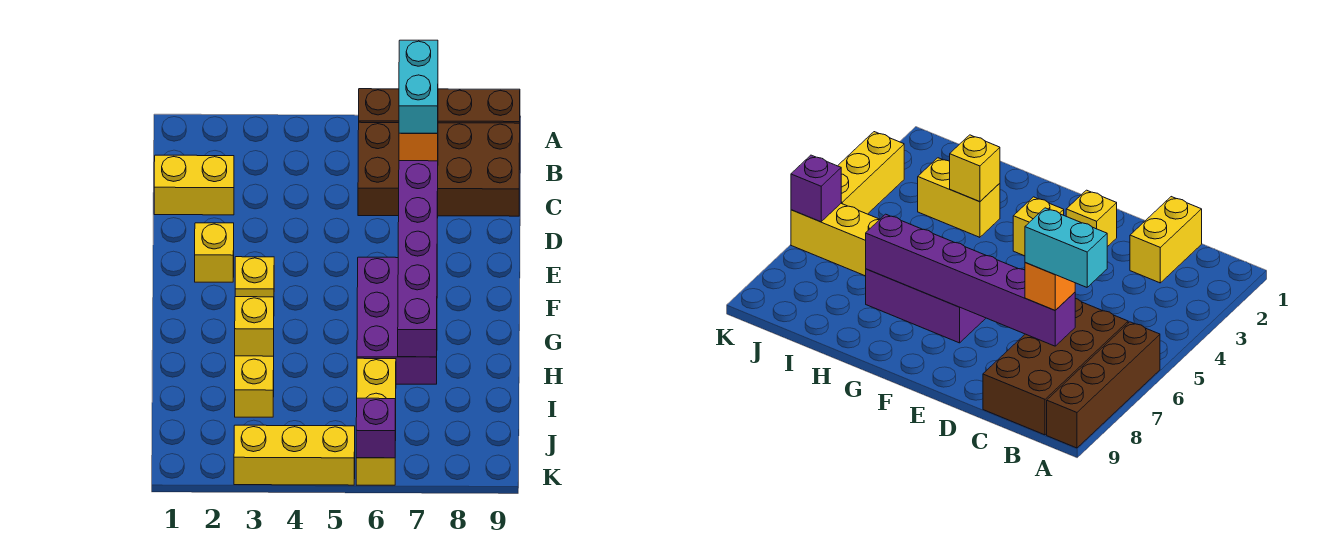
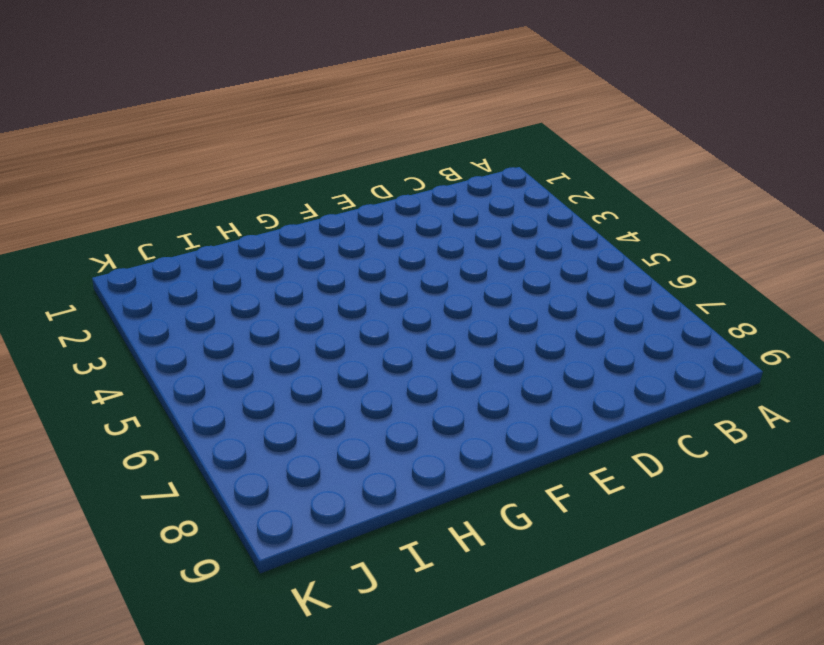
none -> brown brick A6:A9 level 1
none -> brown brick B6:C9 level 1
none -> yellow brick C1:C2 level 1

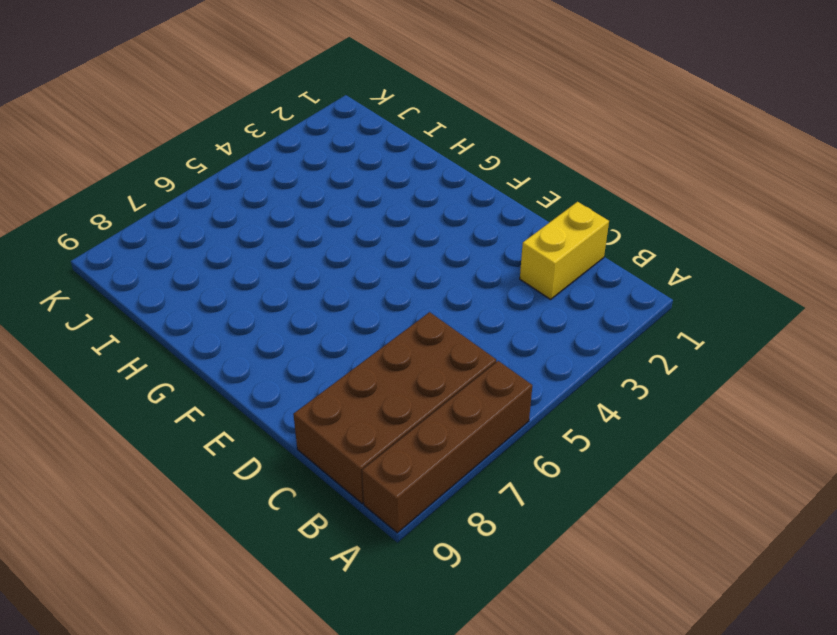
none -> yellow brick E2 level 1
none -> yellow brick F3 level 1
none -> purple brick F6:H7 level 1

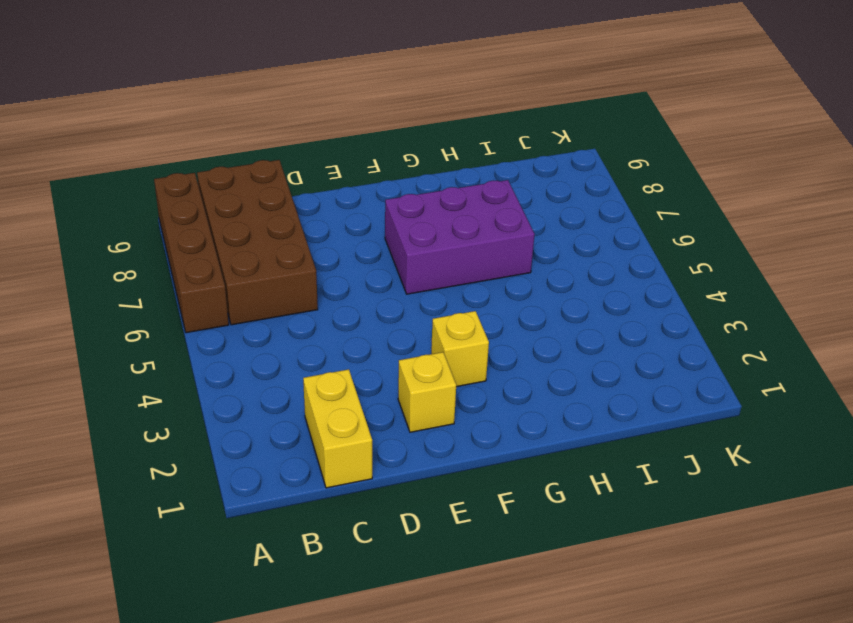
none -> yellow brick H3:I3 level 1
none -> yellow brick I6:K6 level 1
none -> yellow brick K3:K5 level 1

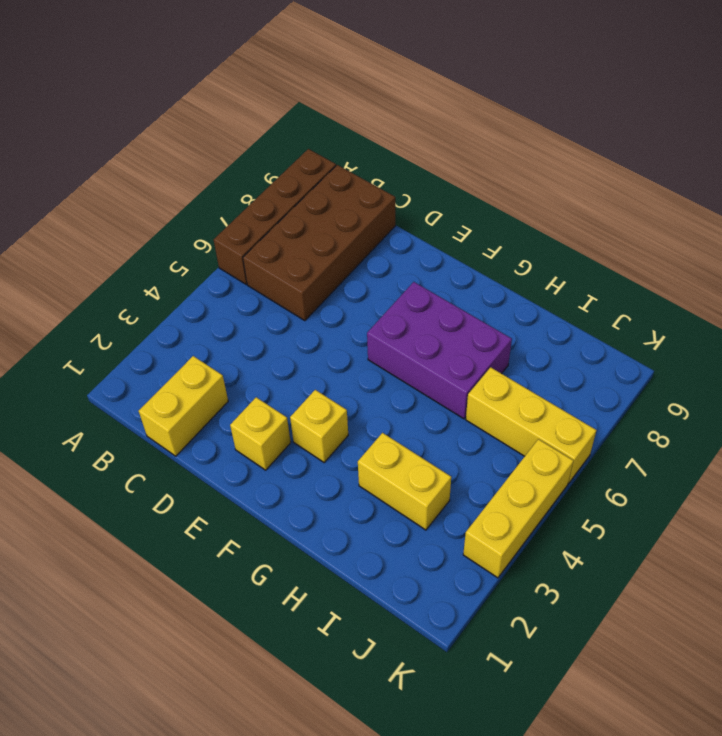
none -> purple brick C7:H7 level 2
none -> yellow brick H3 level 2
none -> purple brick K6 level 2

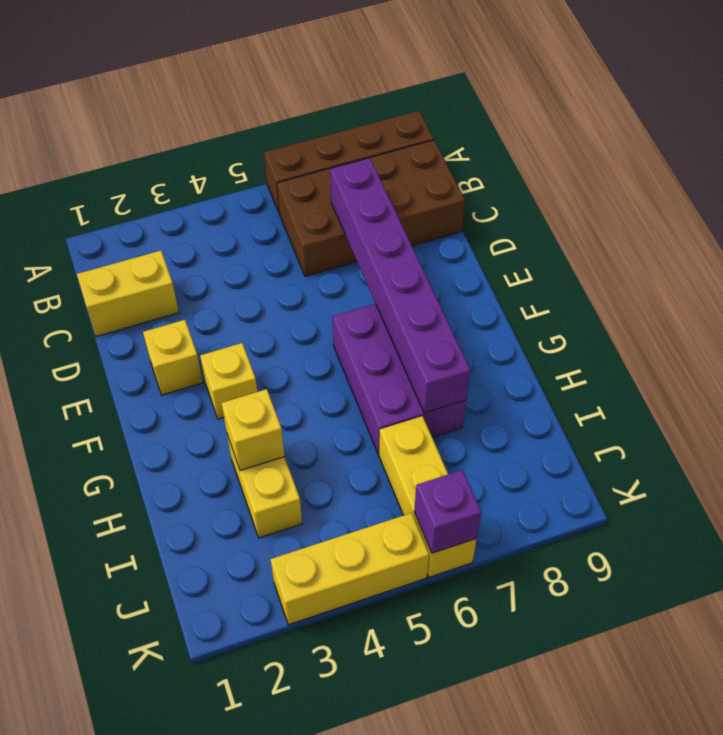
none -> orange brick C7 level 3
none -> cyan brick B7:C7 level 4

